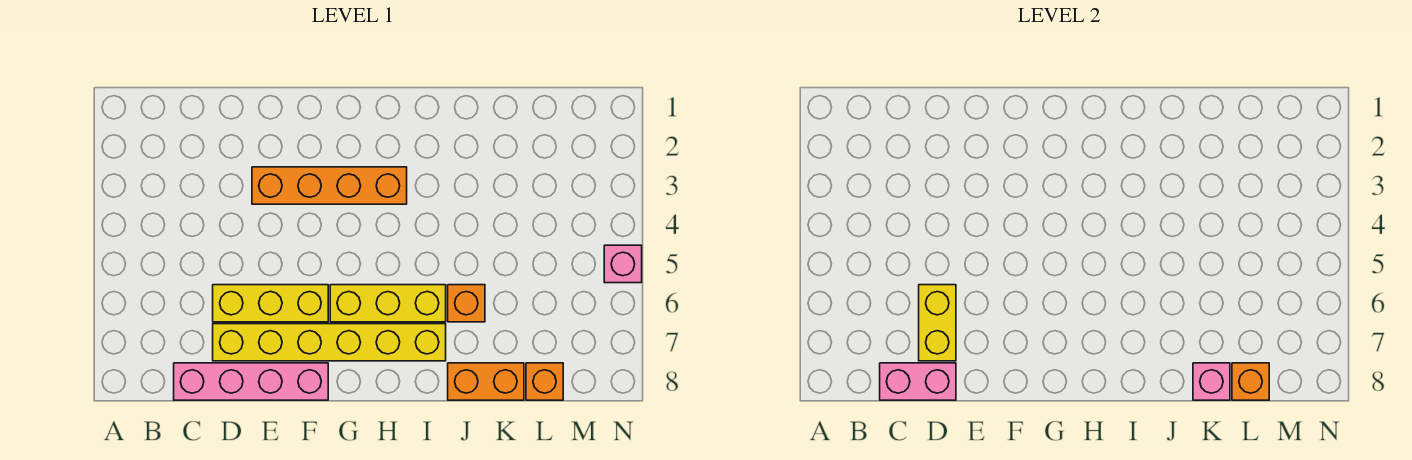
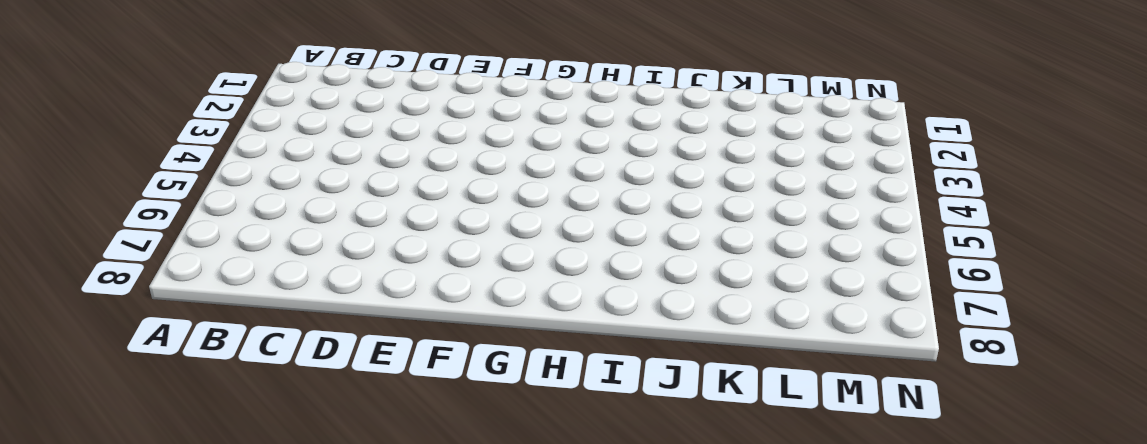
none -> pink brick C8:F8 level 1
none -> yellow brick D6:F6 level 1
none -> yellow brick D7:I7 level 1

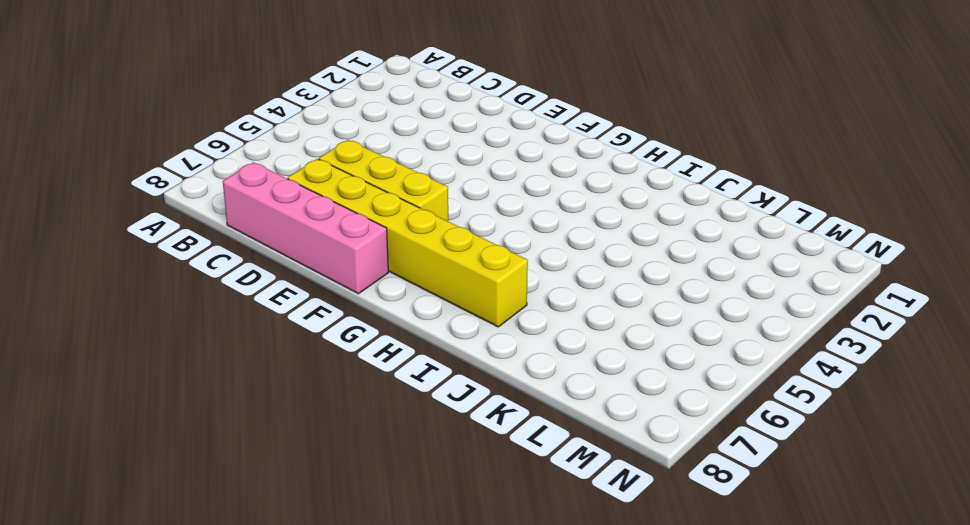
none -> orange brick E3:H3 level 1
none -> yellow brick G6:I6 level 1
none -> orange brick J6 level 1

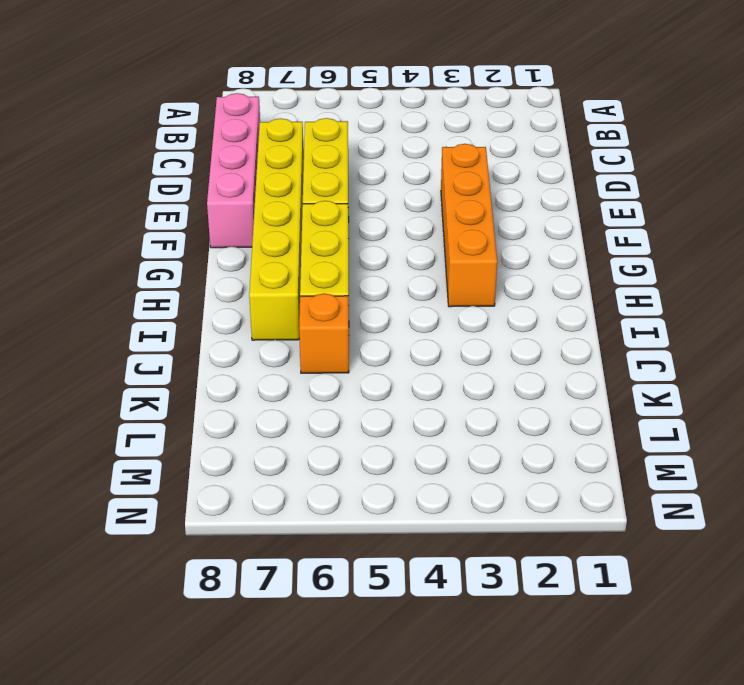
none -> orange brick J8:K8 level 1
none -> orange brick L8 level 1
none -> pink brick N5 level 1

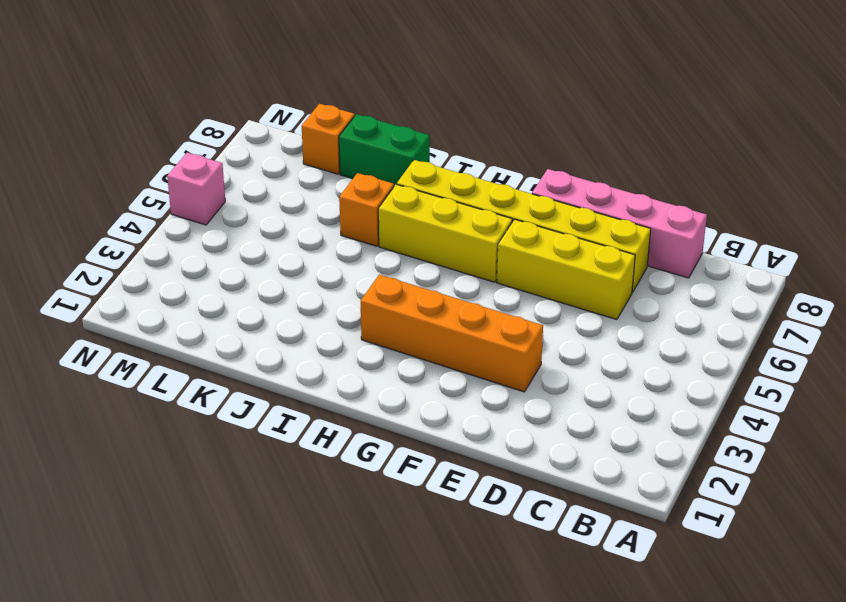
green brick J8:K8 level 1 -> orange brick J8:K8 level 1
none -> pink brick C8:D8 level 2
none -> yellow brick D6:D7 level 2
none -> pink brick K8 level 2

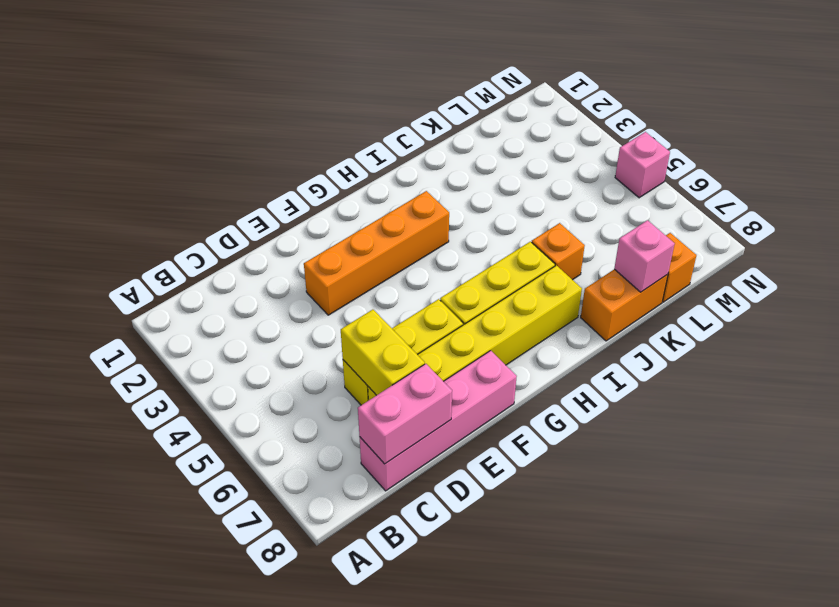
none -> orange brick L8 level 2

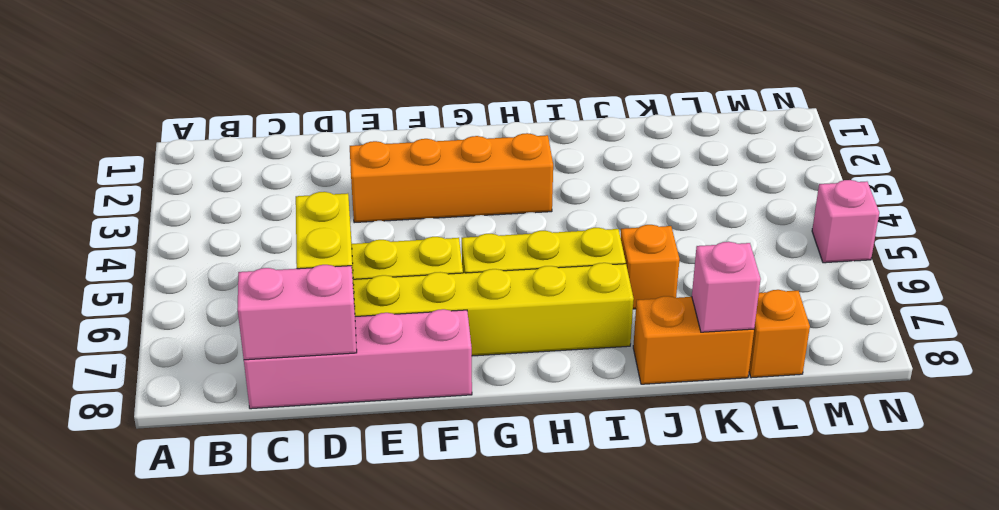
none -> orange brick L8 level 2

